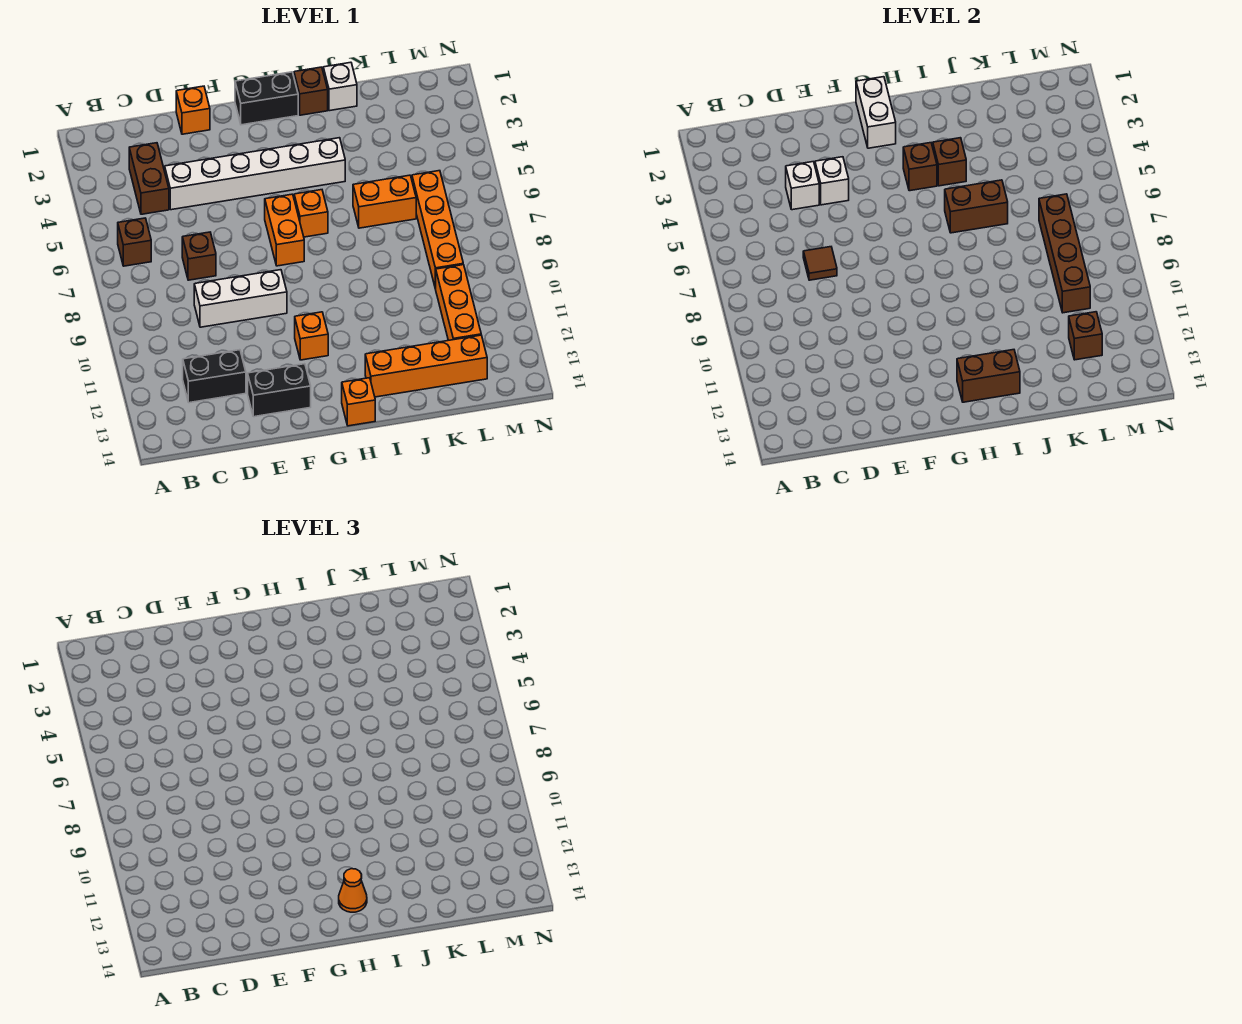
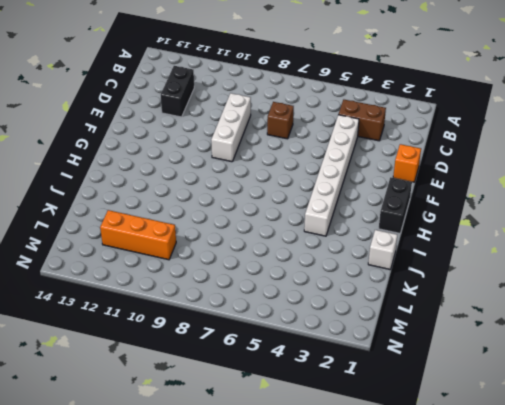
none -> brown brick B6 level 1
none -> black brick E13:F13 level 1
none -> orange brick G6:G7 level 1
none -> orange brick G11 level 1

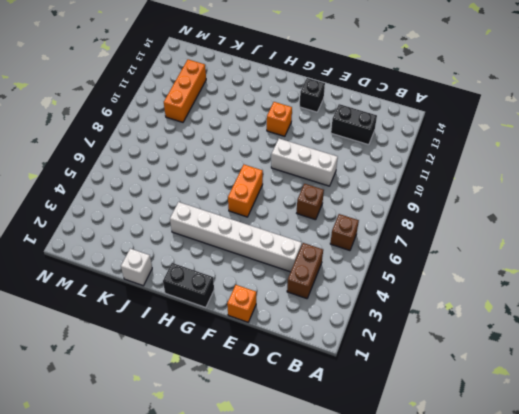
black brick F13 level 1 -> black brick E13:F13 level 1
none -> orange brick H6 level 1
none -> orange brick H14 level 1
none -> brown brick I1 level 1
none -> orange brick I13:L13 level 1

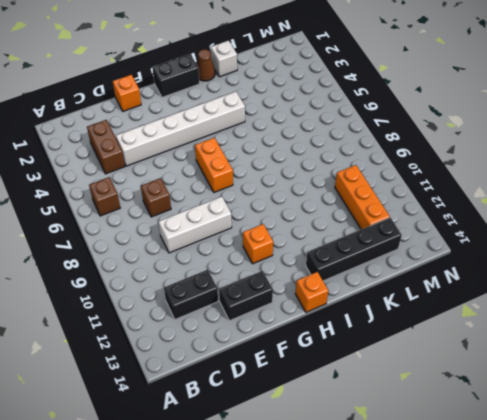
brown cone I1 level 1 -> brown brick I1 level 1
black brick I13:L13 level 1 -> orange brick I13:L13 level 1
none -> orange brick H6 level 1
none -> orange brick J6:K6 level 1
none -> orange brick L6:L9 level 1
none -> white brick D4 level 2

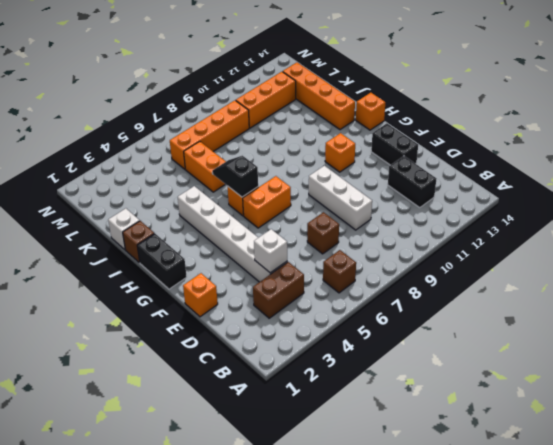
black slope H6:I6 level 2 top H -> brown brick I6:J6 level 2
none -> brown tile D7 level 2
none -> white brick E4 level 2
none -> white brick G1:G2 level 2
none -> brown brick H4 level 2

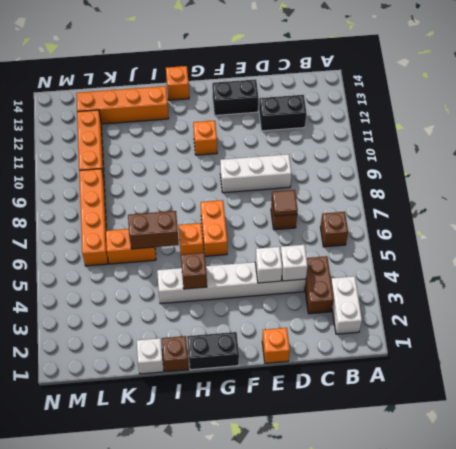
white brick B2:B3 level 1 -> white brick G1:G2 level 2
none -> brown brick H13:I13 level 2
none -> brown brick I4 level 2
none -> brown brick L7:L10 level 2
none -> brown brick L12 level 2

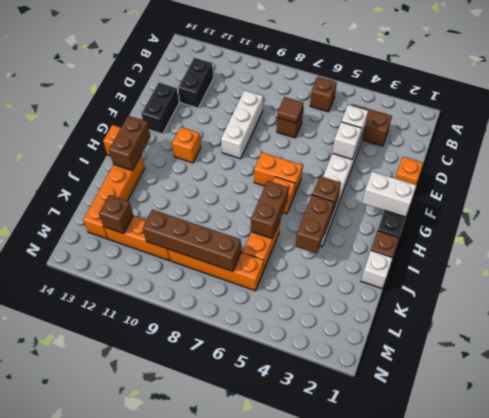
brown brick I4:J4 level 2 -> brown brick I4 level 2
none -> orange cone H13 level 3

